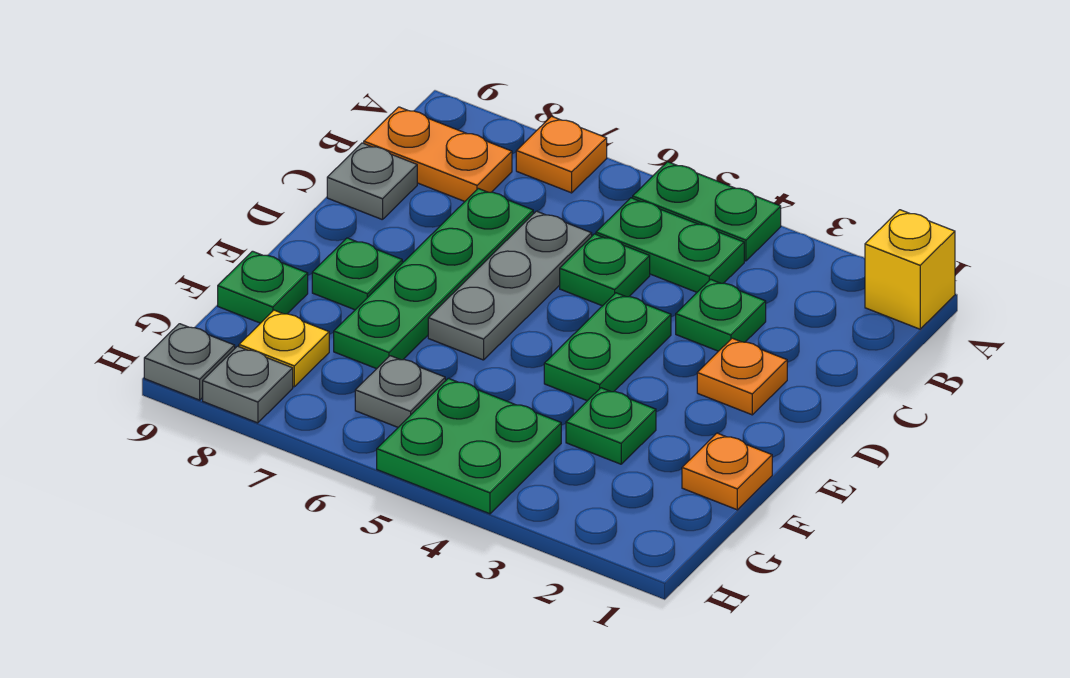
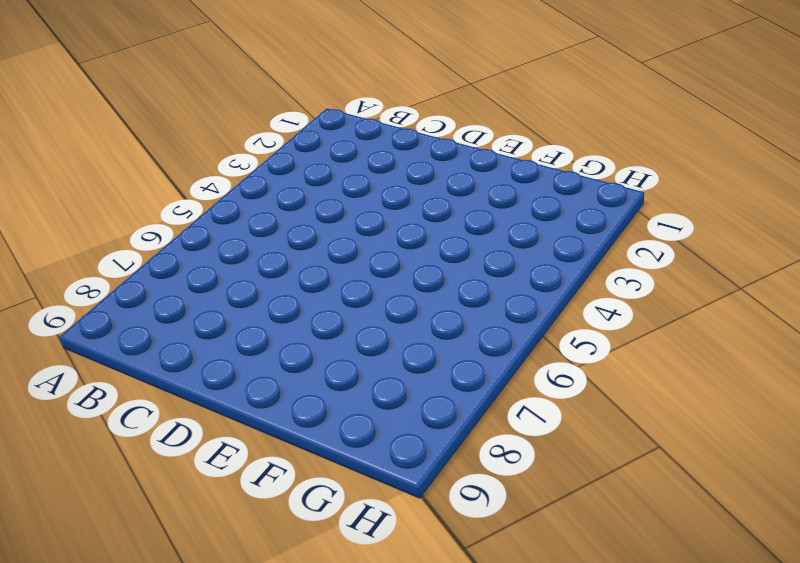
none -> yellow brick A1 level 1
none -> green plate A4:A5 level 1
none -> orange plate A7 level 1

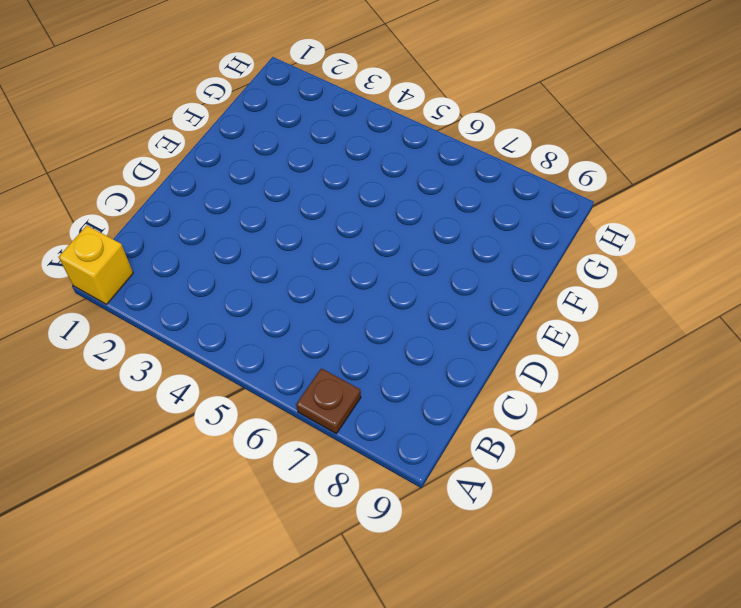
brown plate A7 level 1 -> orange plate A7 level 1
none -> green plate A4:A5 level 1
none -> green plate B4:B5 level 1
none -> orange plate B8:B9 level 1

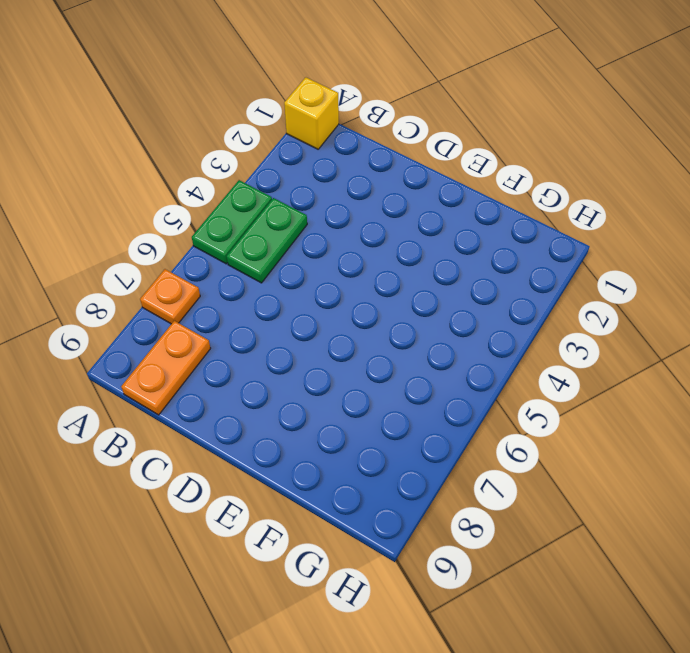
none -> green plate C3 level 1
none -> green plate C5 level 1
none -> grey plate C6:E6 level 1

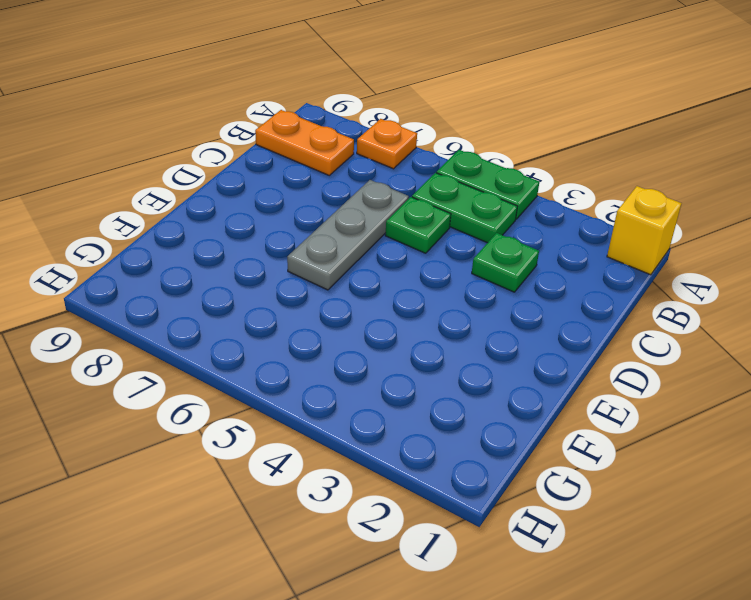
none -> green plate C7:F7 level 1
none -> grey plate C9 level 1
none -> orange plate D2 level 1

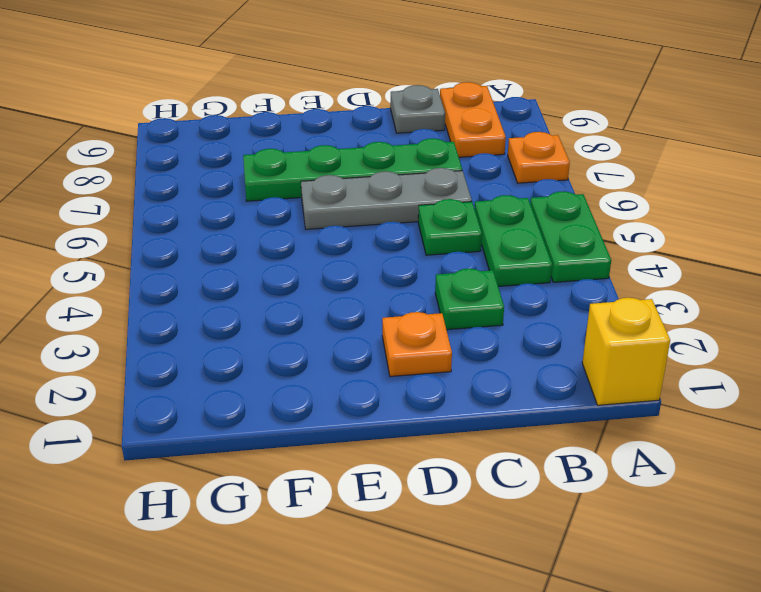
none -> green plate D4:E4 level 1
none -> green plate E8 level 1
none -> orange plate F1 level 1

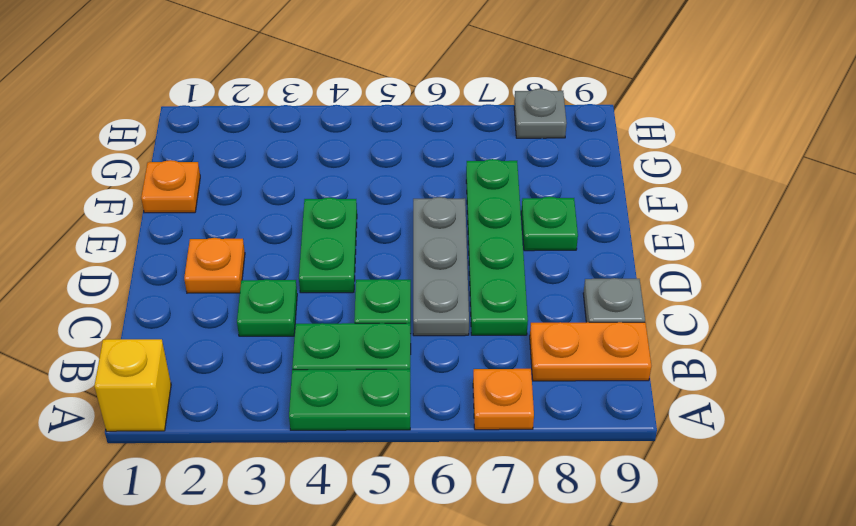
none -> green plate F3 level 1
none -> green plate F9 level 1
none -> green plate G4:H5 level 1

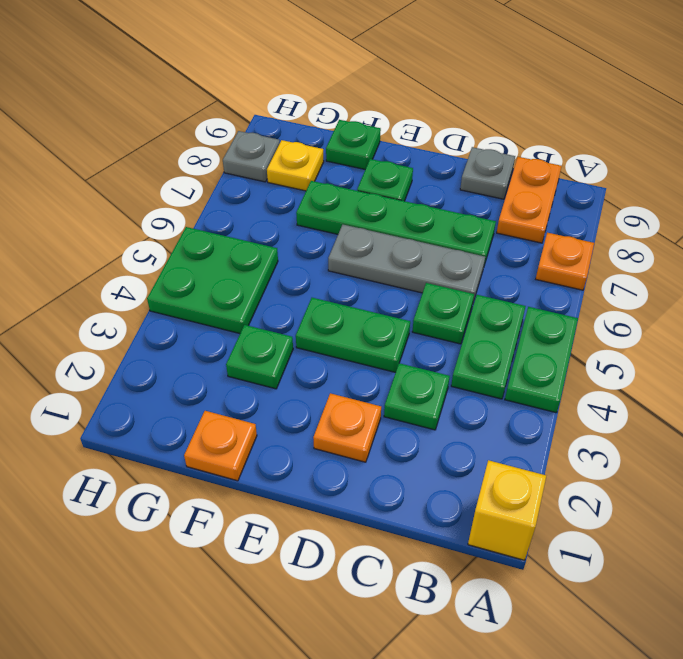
none -> grey plate G6 level 1
none -> grey plate H9 level 1

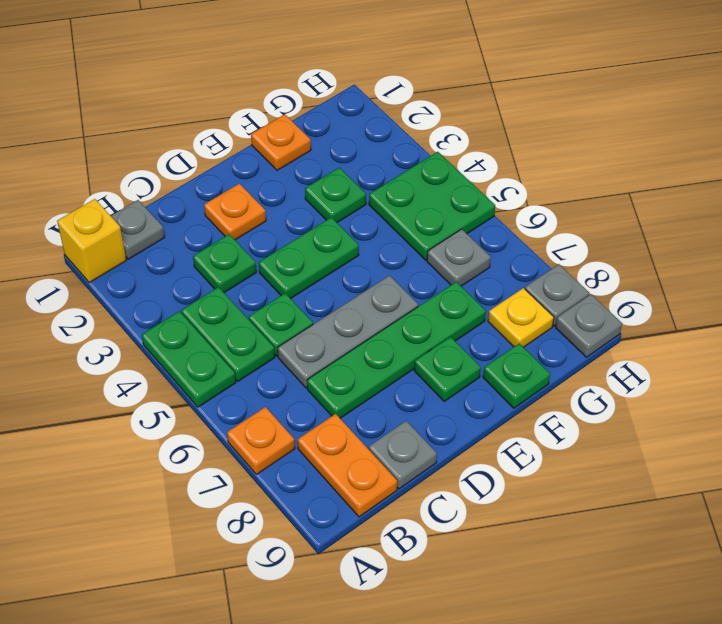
grey plate B1 level 1 -> none

